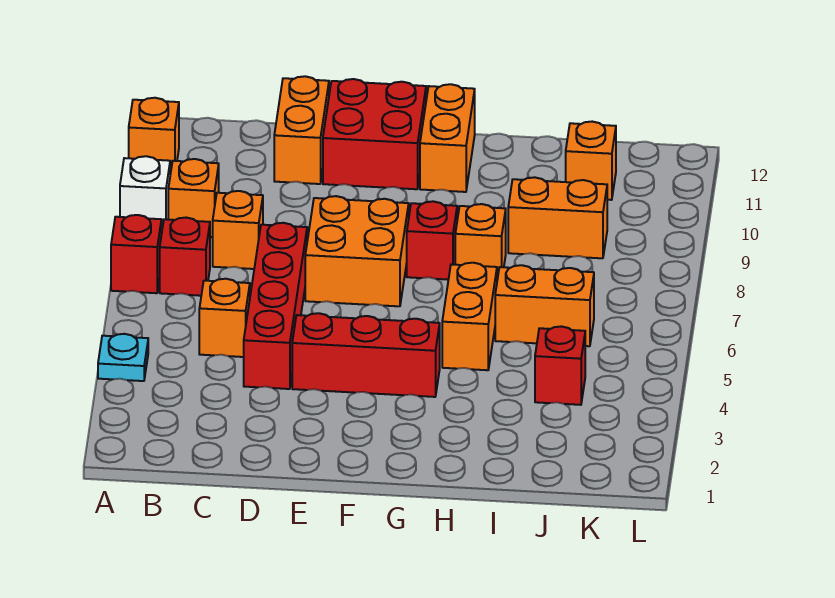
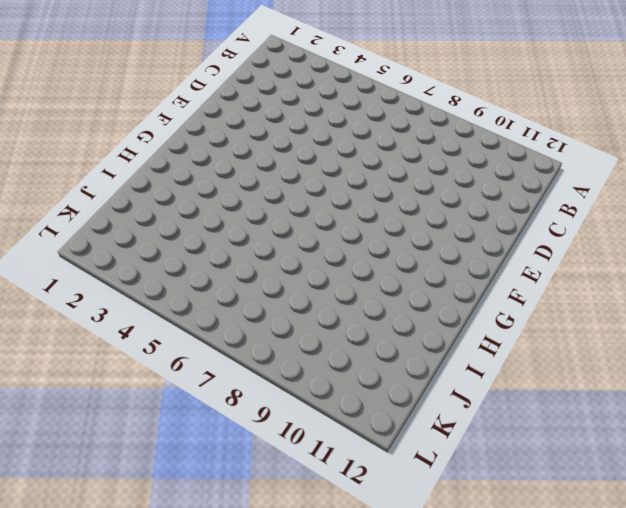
none -> cyan plate A4 level 1
none -> red brick A7 level 1
none -> white brick A9 level 1

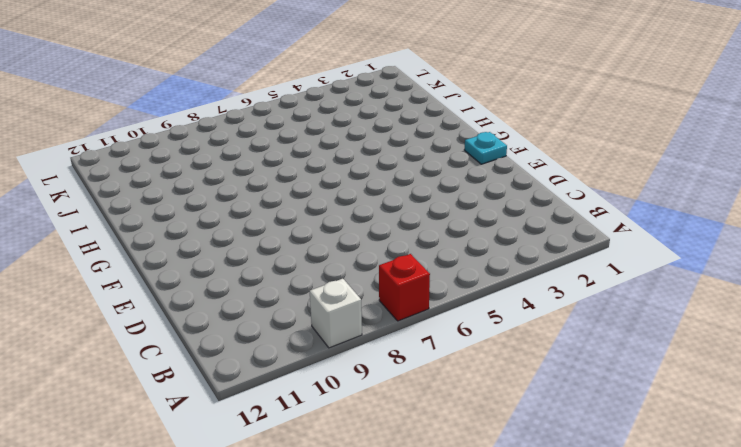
cyan plate F1 level 1 -> cyan plate A4 level 1
none -> orange brick A11 level 1
none -> red brick B7 level 1
none -> orange brick B9 level 1

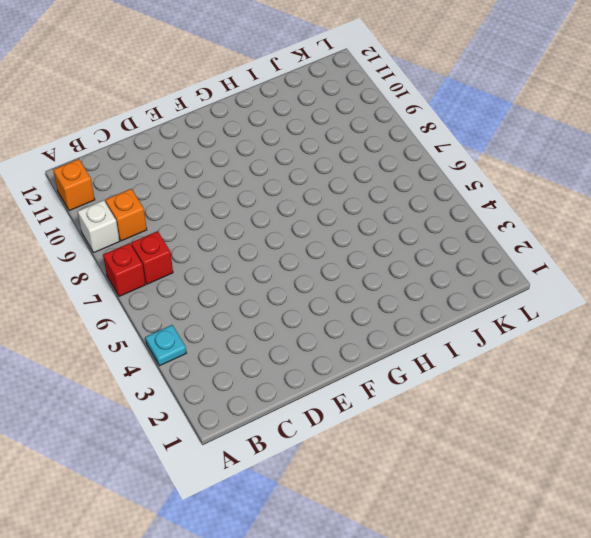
none -> orange brick C5 level 1
none -> orange brick C8 level 1
none -> red brick D4:D7 level 1

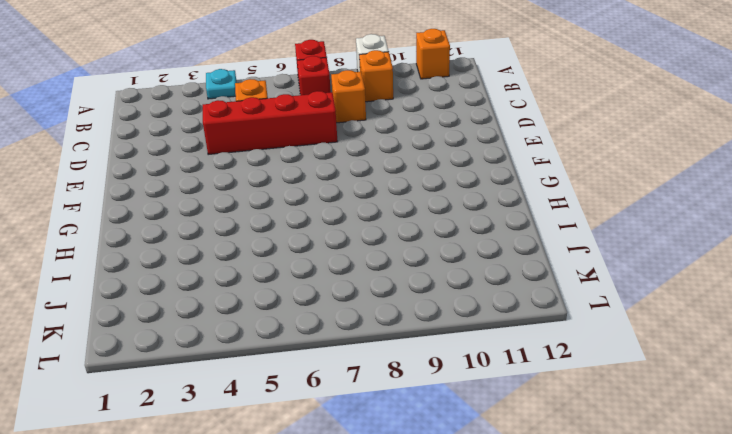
none -> orange brick D11:D12 level 1
none -> red brick E4:G4 level 1
none -> orange brick E7:F8 level 1

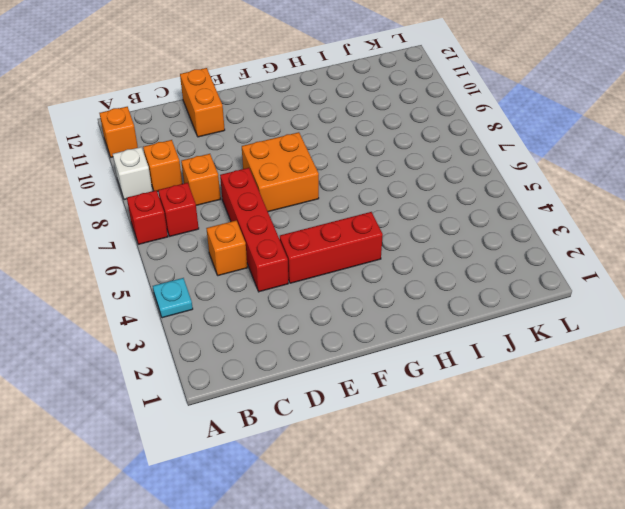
none -> red brick E11:F12 level 1
none -> red brick G8 level 1
none -> orange brick G11:G12 level 1

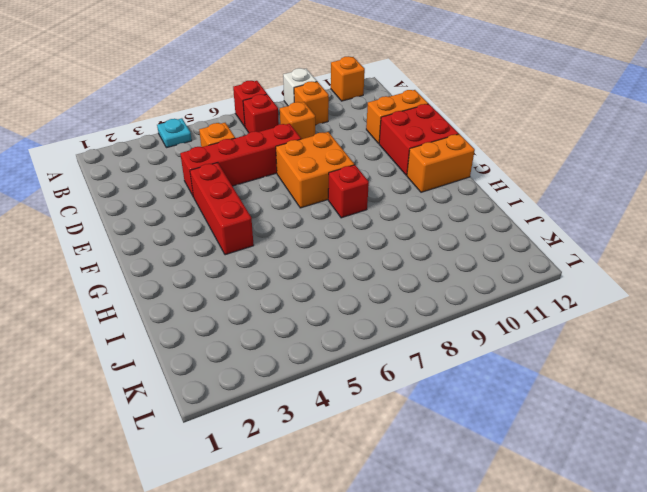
none -> orange brick H5:H6 level 1
none -> orange brick H8 level 1
none -> orange brick I6:J6 level 1

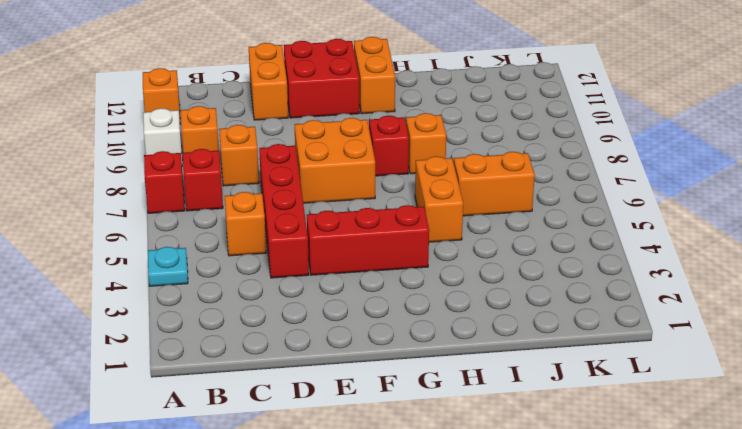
none -> orange brick I9:J9 level 1
none -> red brick J4 level 1
none -> orange brick J11 level 1

